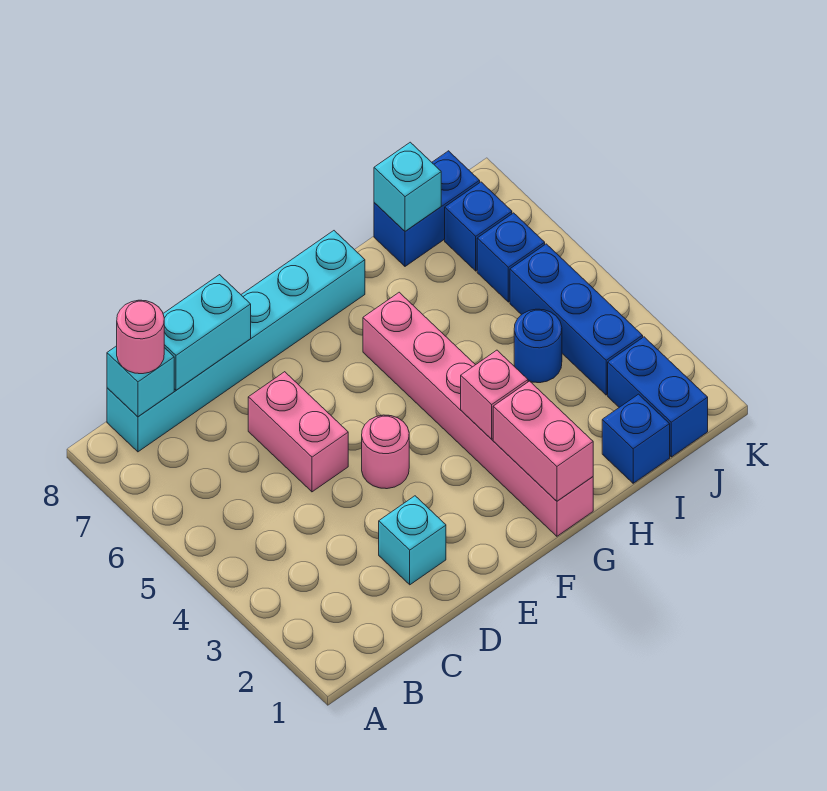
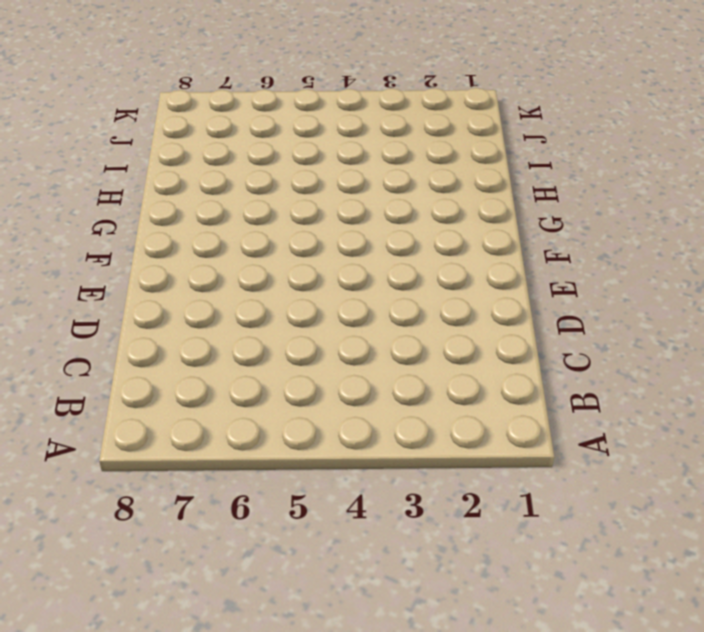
none -> cyan brick B8:G8 level 1
none -> cyan brick D2 level 1
none -> pink brick D5:D6 level 1

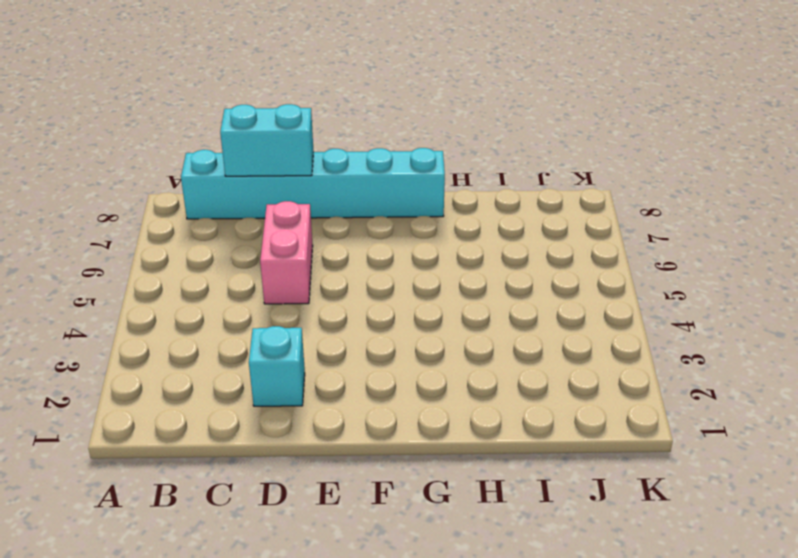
none -> pink round brick E4 level 1
none -> pink brick G1:G6 level 1
none -> blue brick I1 level 1

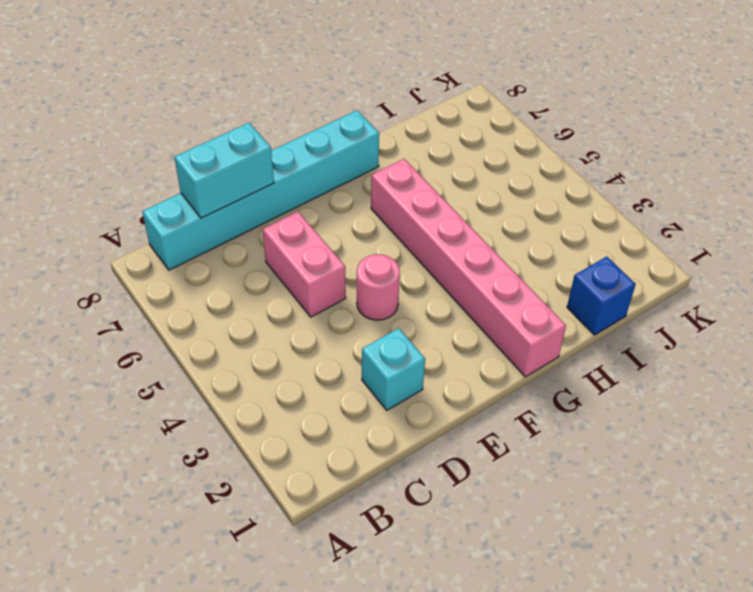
none -> blue round brick I4 level 1
none -> blue brick I8:J8 level 1
none -> blue brick J1:J2 level 1

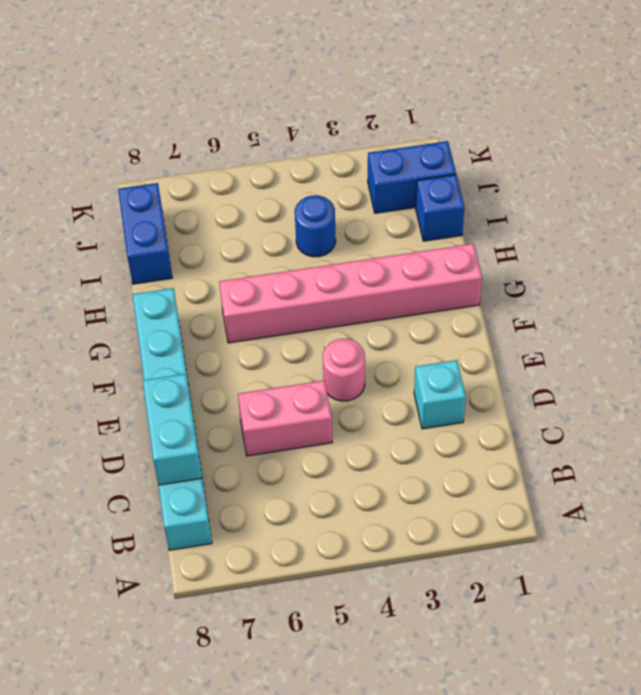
none -> blue brick J3:J5 level 1
none -> blue brick J6 level 1
none -> blue brick J7 level 1

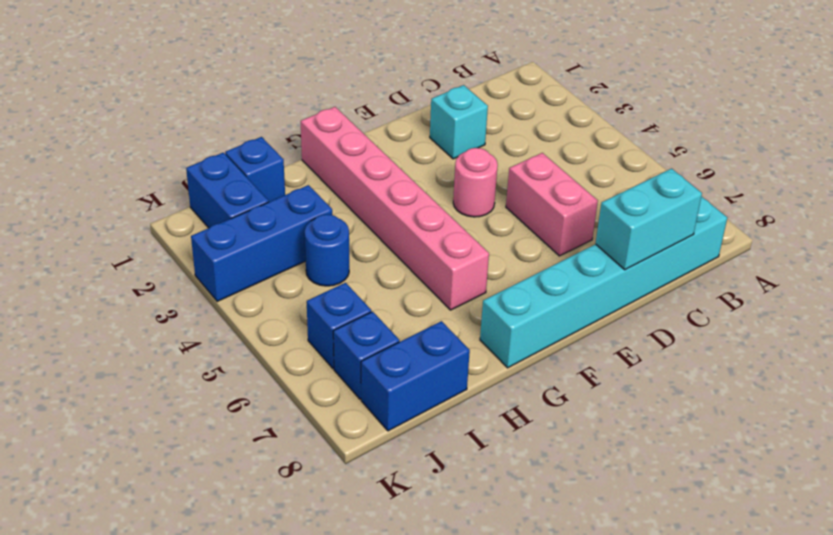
blue brick I3:K3 level 1 -> blue brick J3:J5 level 1
none -> cyan brick B8 level 2
none -> pink brick G1:G2 level 2
none -> pink brick G3 level 2

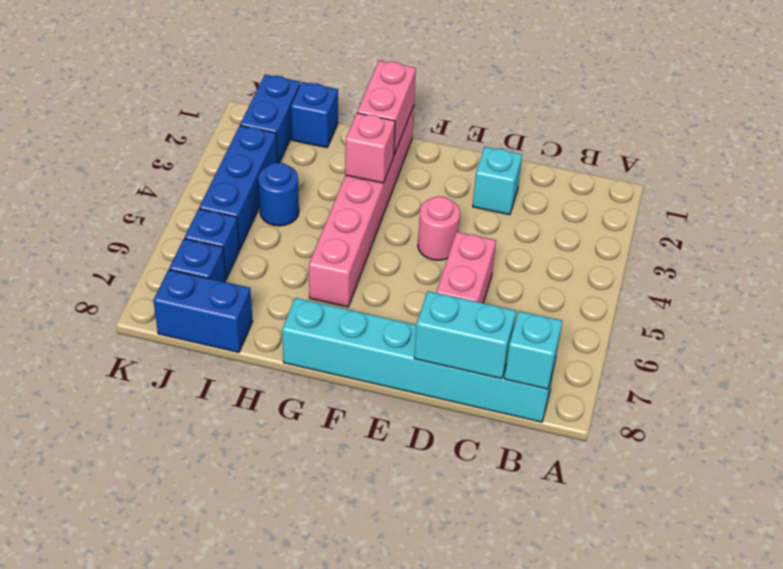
none -> cyan brick I8 level 2
none -> pink round brick B8 level 3

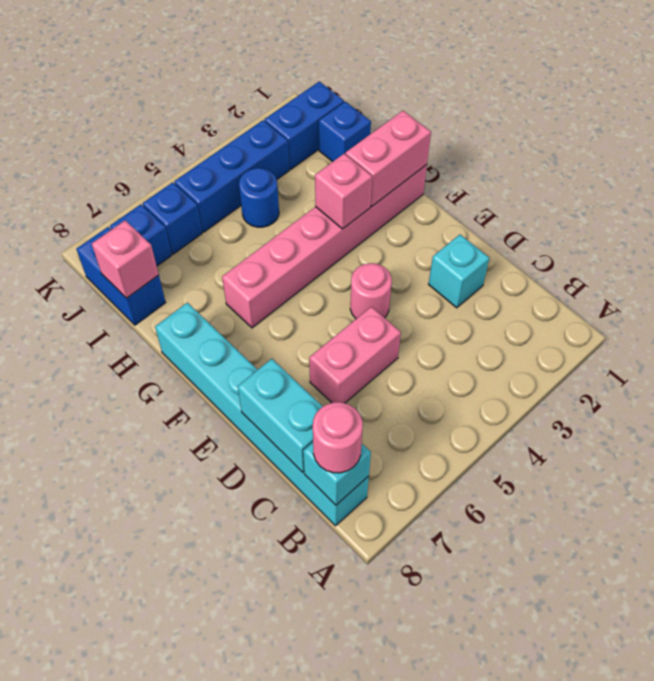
pink brick I8 level 2 -> cyan brick I8 level 2

